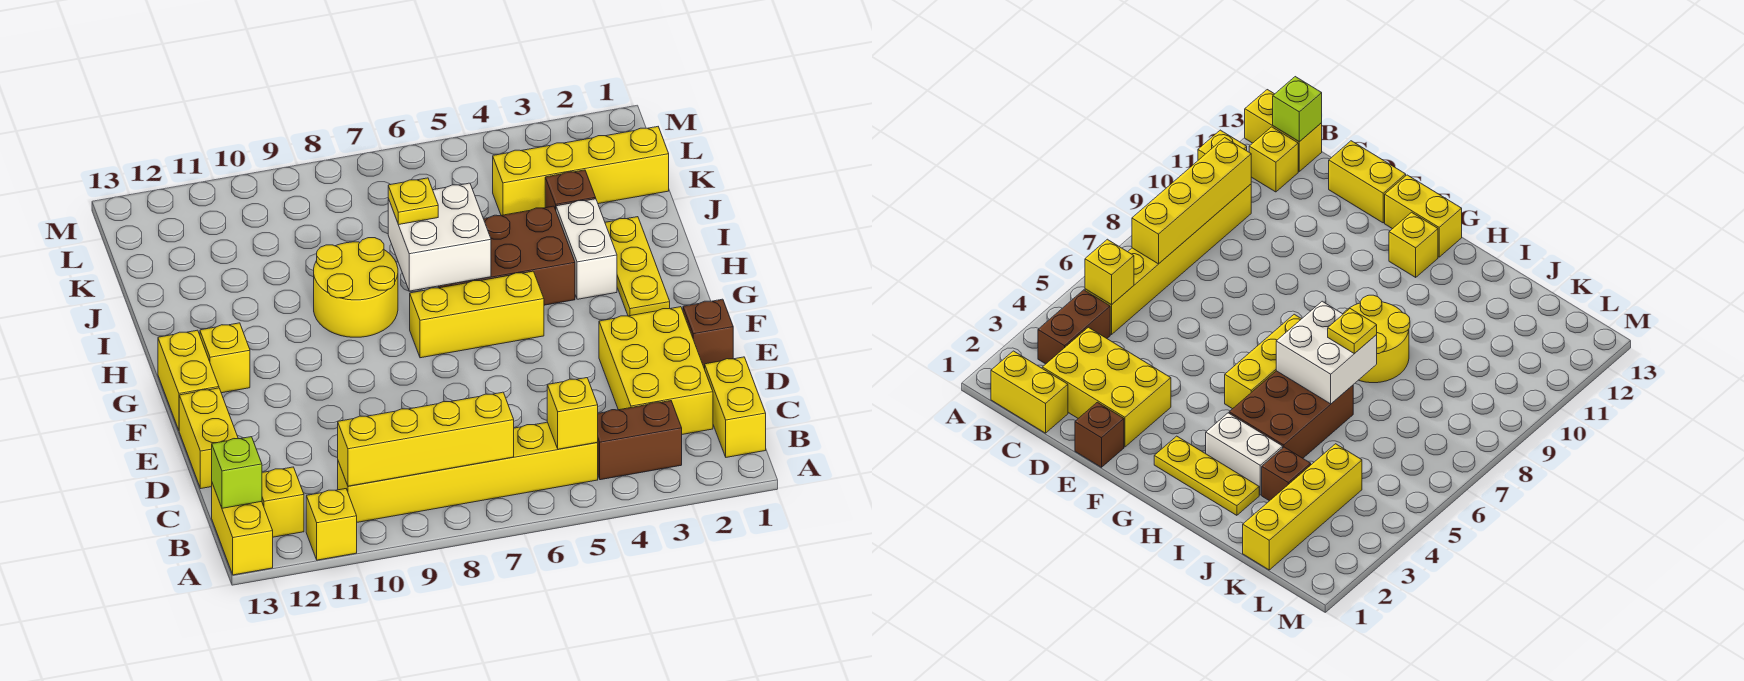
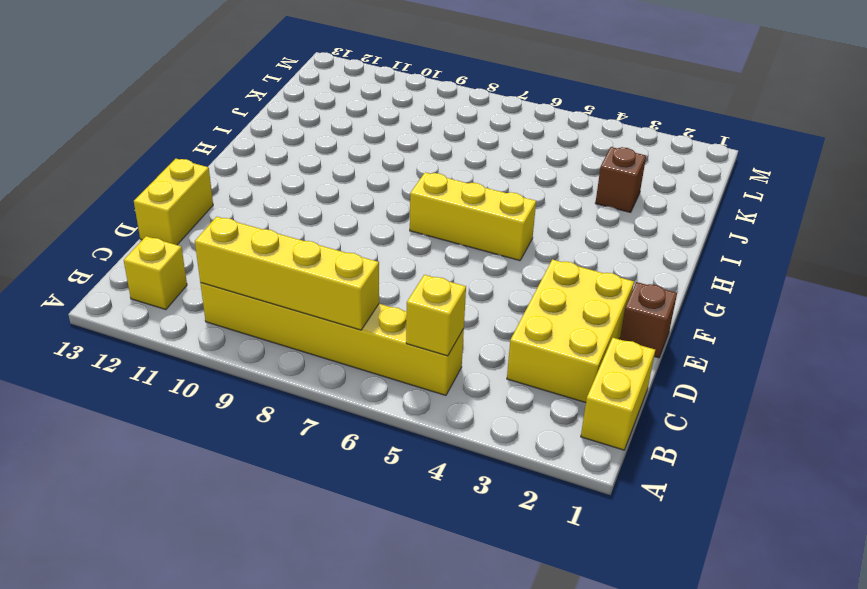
none -> yellow brick A11 level 1
none -> yellow brick A13:B13 level 1
none -> brown brick B3:B4 level 1

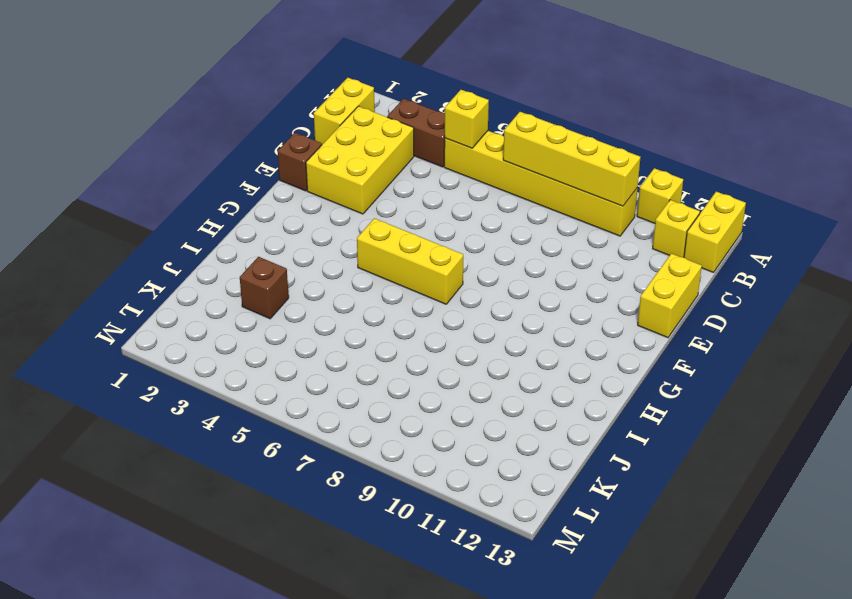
none -> yellow brick F13:G13 level 1
none -> yellow plate G2:I2 level 1
none -> yellow brick G12 level 1

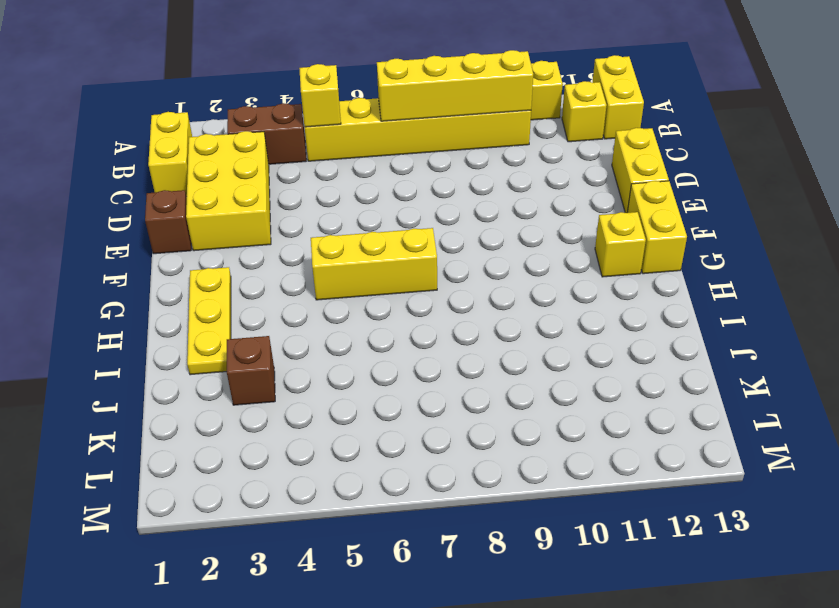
none -> white brick H3:I3 level 1
none -> brown brick H4:I6 level 1
none -> yellow round brick H8:I9 level 1

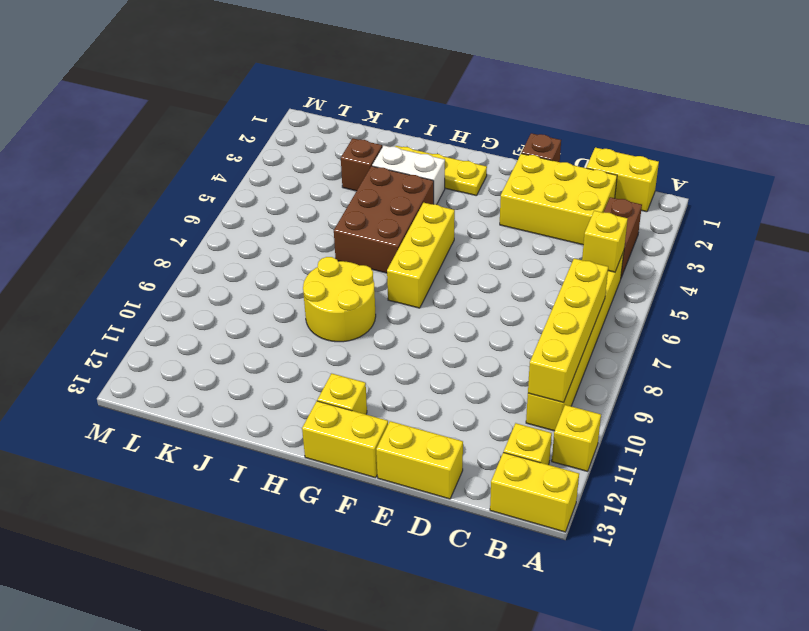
none -> yellow brick K1:K4 level 1
none -> lime brick B13 level 2
none -> white brick H6:I7 level 2

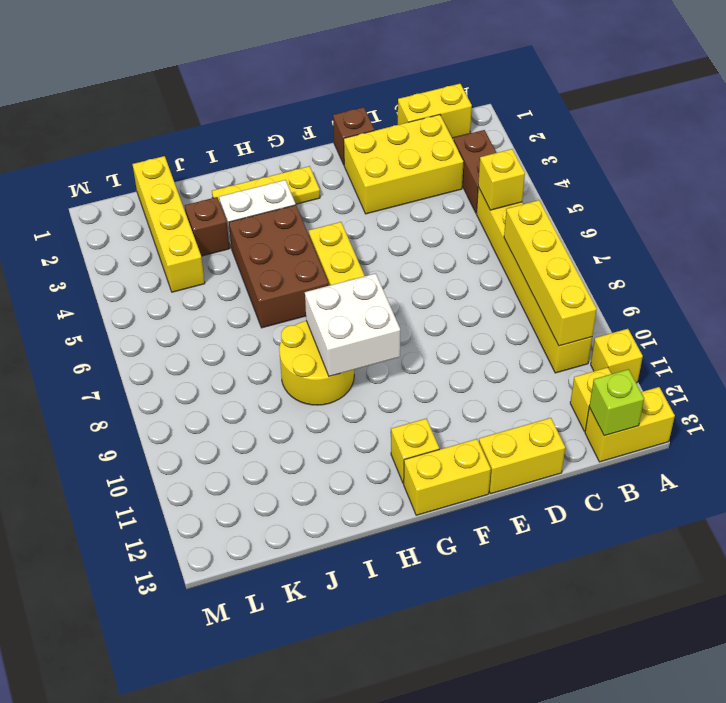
white brick G8:H9 level 2 -> white brick H6:I7 level 2
none -> yellow plate I7 level 3

